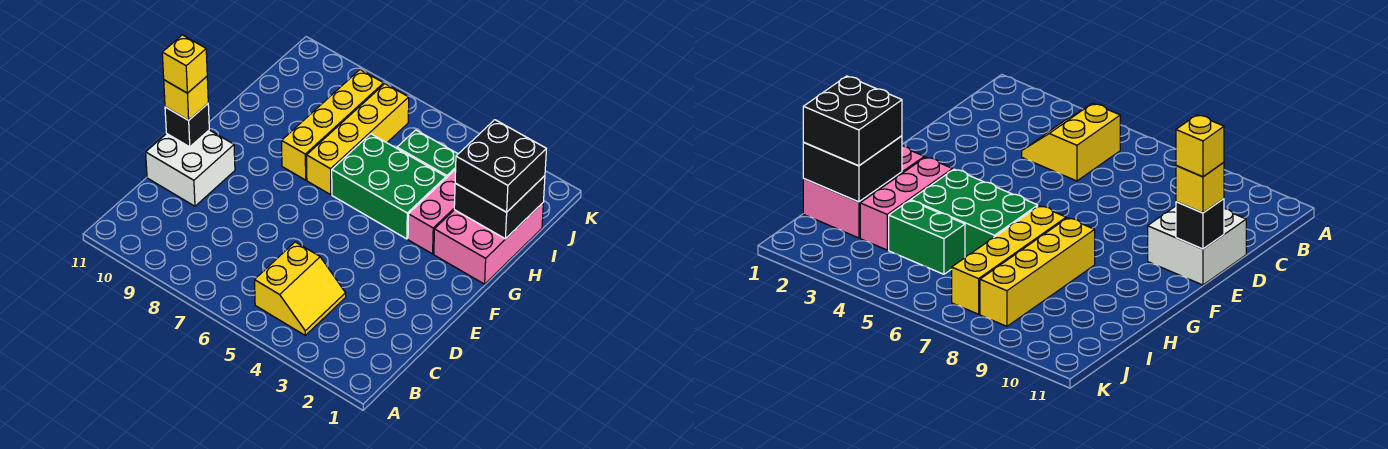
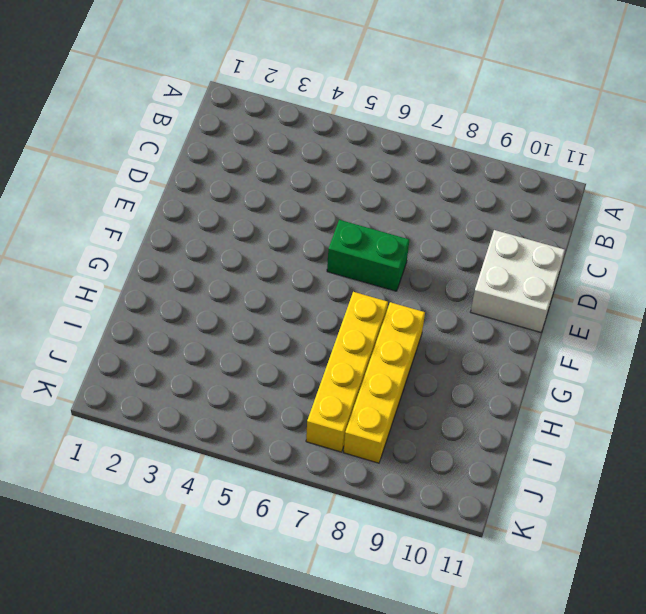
green brick E6:E7 level 1 -> green brick I4:I5 level 1
none -> yellow slope B4:C5 level 1 top 5
none -> pink brick G1:I2 level 1
none -> pink brick G3:I3 level 1

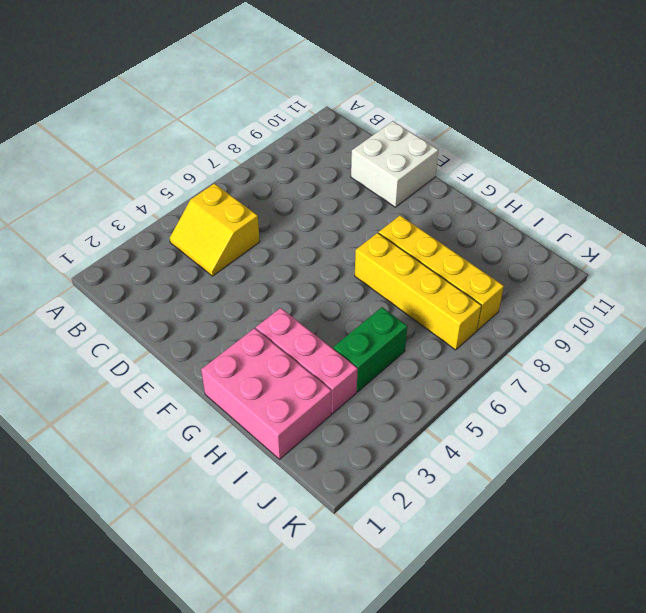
none -> green brick G4:H6 level 1
none -> black brick E11 level 2
none -> black brick H1:I2 level 2

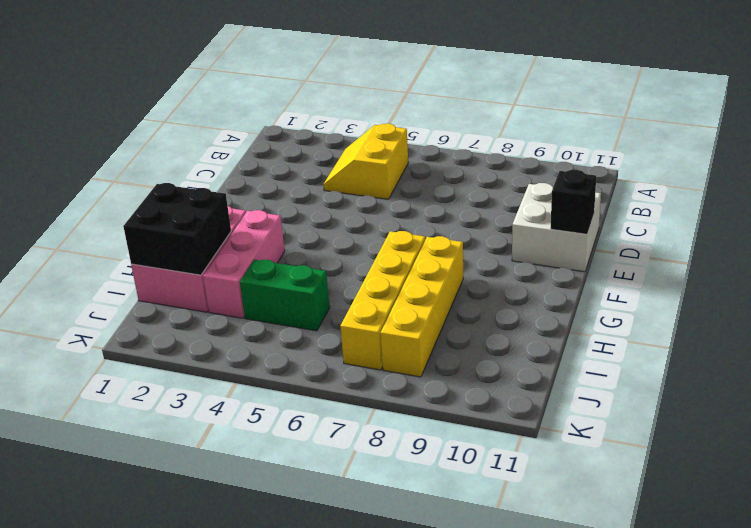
none -> green brick G4:H6 level 1
none -> yellow brick E11 level 3
none -> black brick H1:I2 level 3

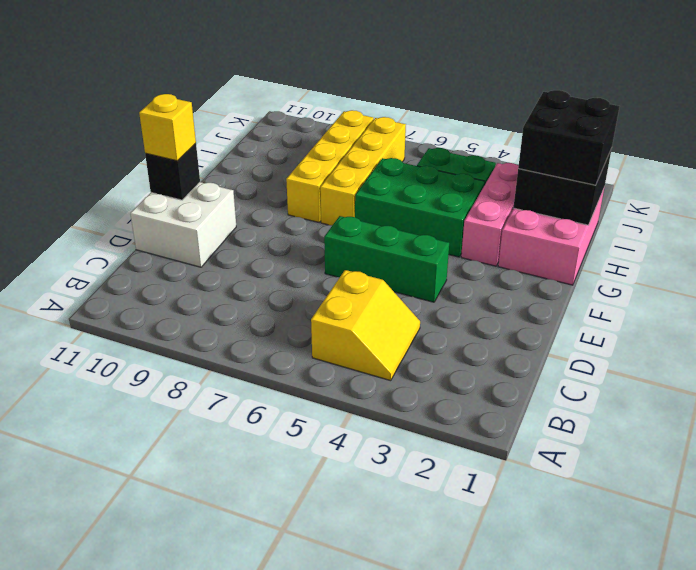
green brick E4:E6 level 1 -> none
none -> yellow brick E11 level 4

